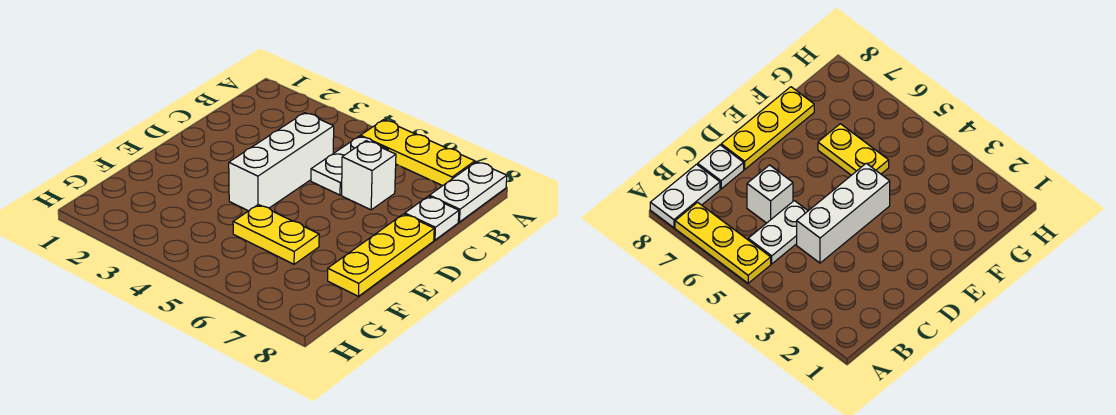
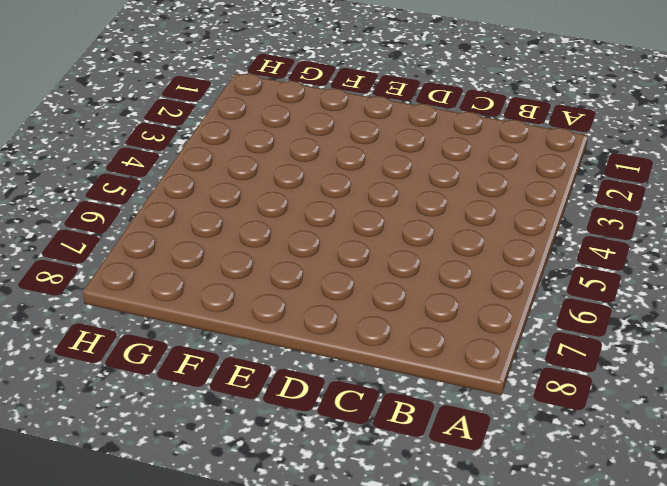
none -> yellow plate A5:A7 level 1
none -> white plate A8:B8 level 1

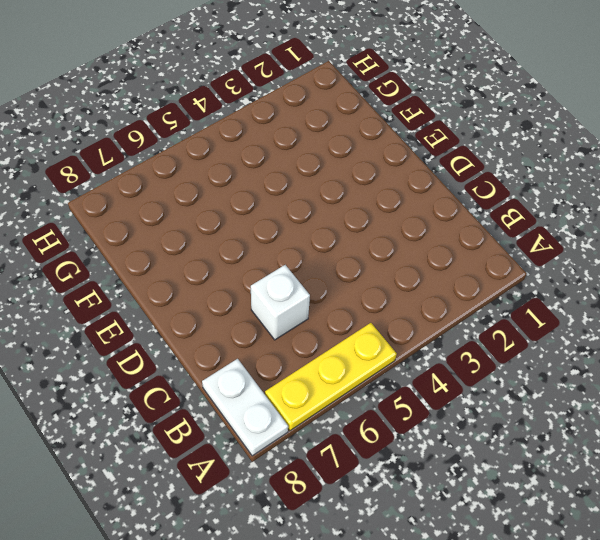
none -> white plate B5:C5 level 1
none -> white brick C4:E4 level 1

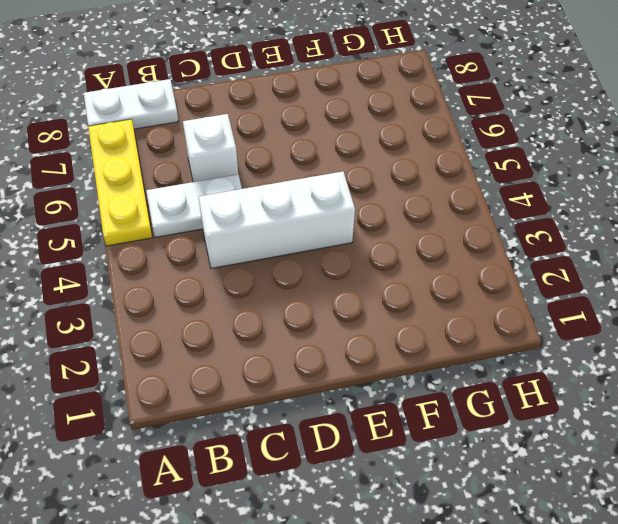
none -> white plate C8 level 1
none -> yellow plate D8:F8 level 1

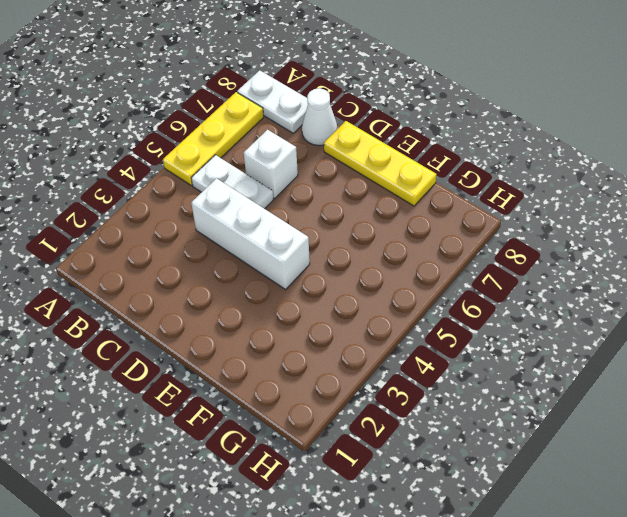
white cone C8 level 1 -> white plate C8 level 1
none -> yellow plate F5:F6 level 1

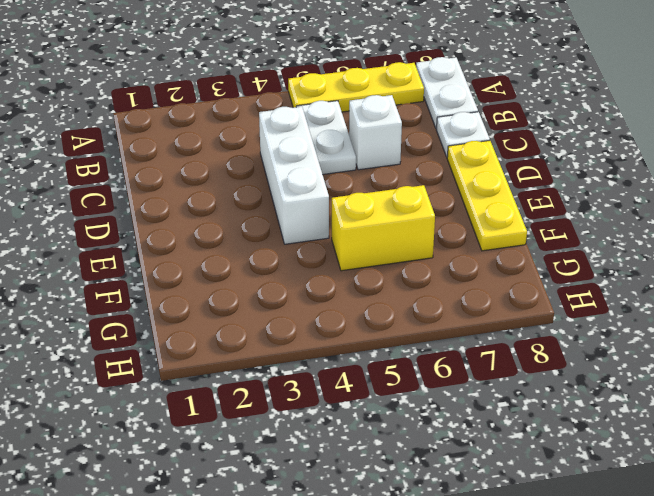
yellow brick F5:F6 level 1 -> yellow plate F5:F6 level 1

